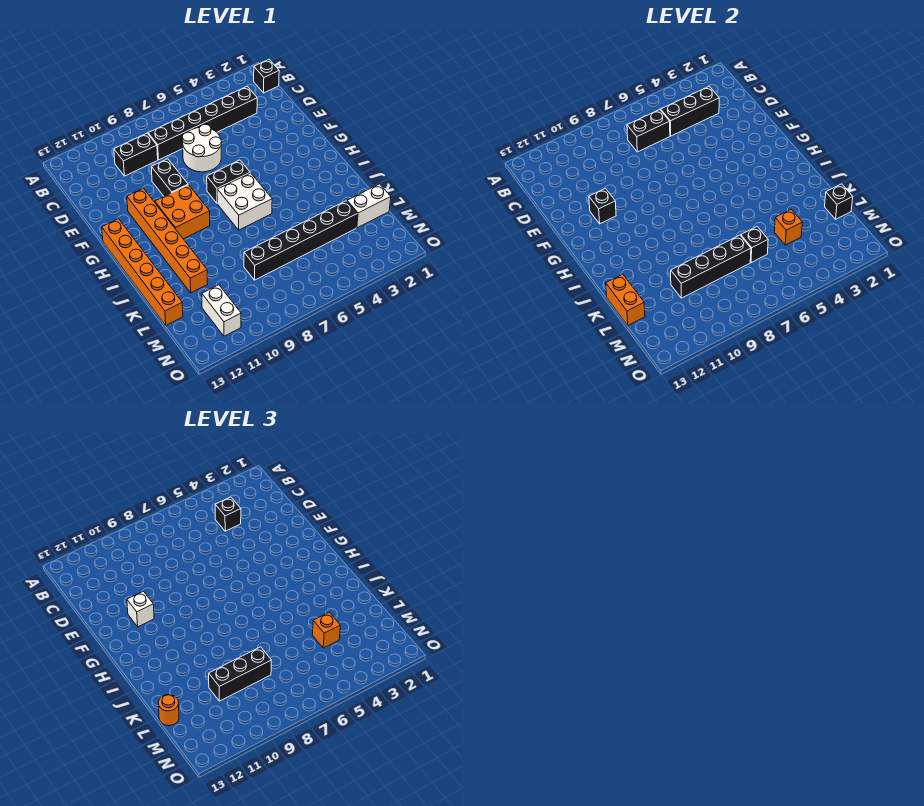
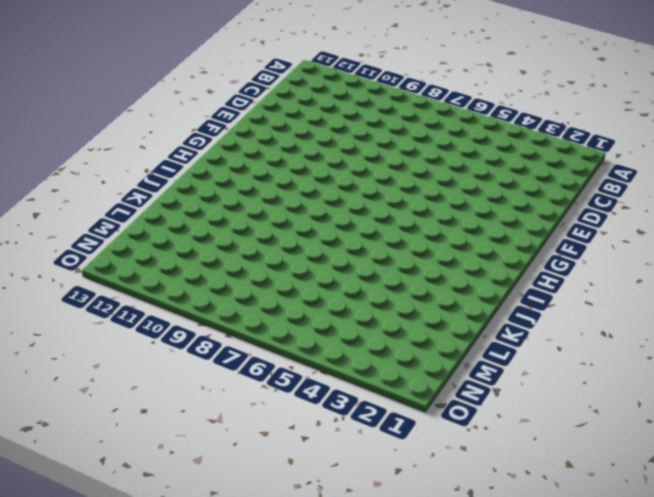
none -> black brick B1 level 1
none -> black brick C3:C8 level 1
none -> black brick C9:C10 level 1

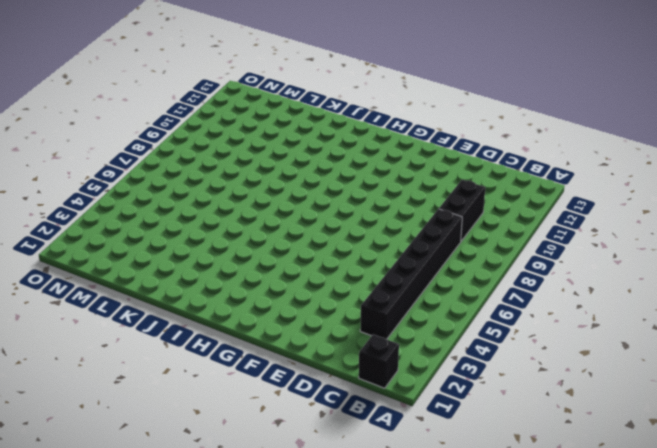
none -> white round brick D6:E7 level 1
none -> black brick E9:F9 level 1
none -> orange brick F11:K11 level 1

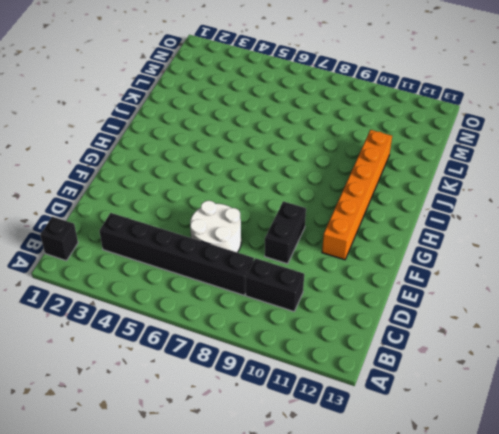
none -> black brick G6:G7 level 1
none -> orange brick G9:H10 level 1
none -> orange brick G13:L13 level 1

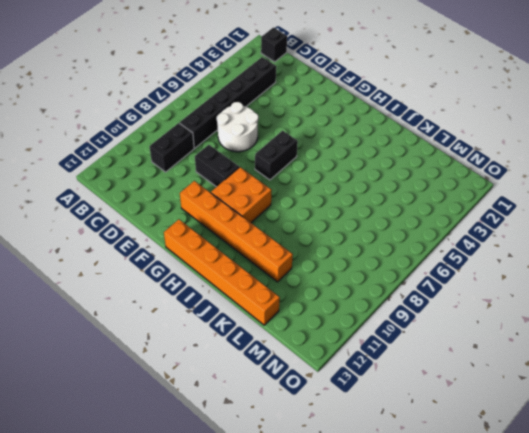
none -> white brick H6:I7 level 1
none -> white brick L1:L2 level 1
none -> black brick L3:L8 level 1

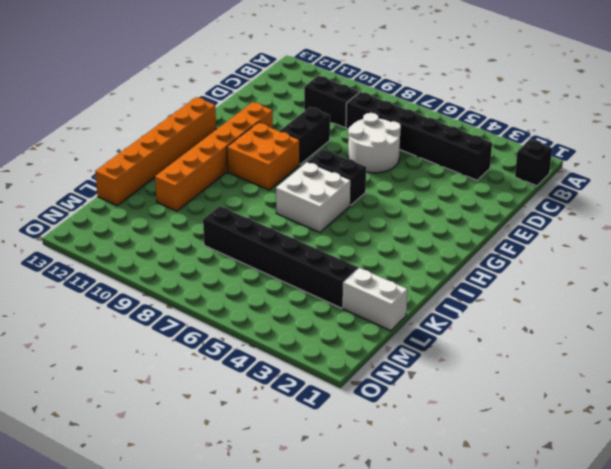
none -> white brick M11:N11 level 1
none -> black brick C3:C5 level 2
none -> black brick C6:C7 level 2

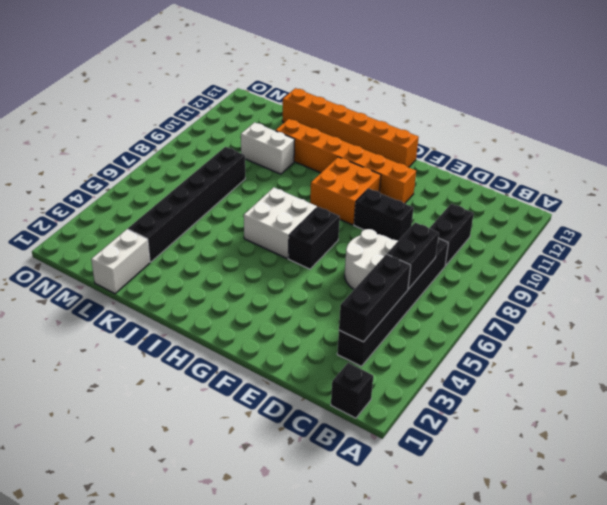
white brick K10:L10 level 1 -> white brick M11:N11 level 1
none -> black brick F11 level 2
none -> orange brick K13:L13 level 2
none -> black brick L1 level 2

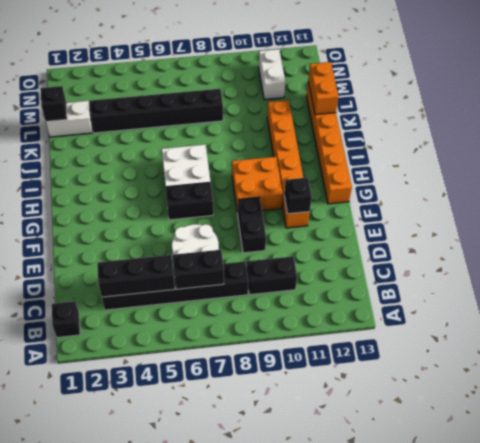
none -> orange brick L4 level 2
none -> black brick L6 level 2
none -> black brick L7:L10 level 2

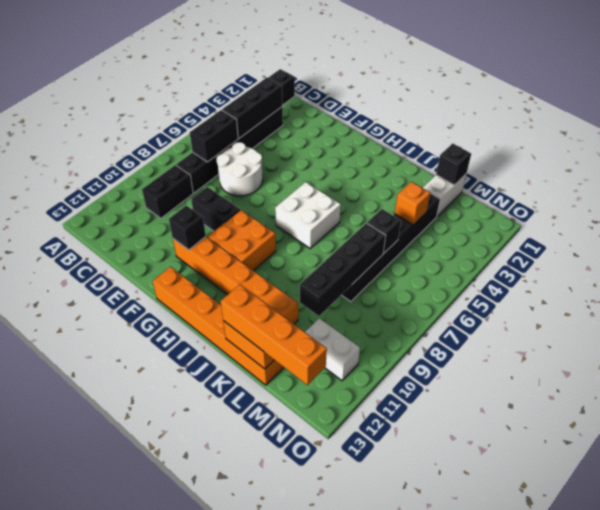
orange brick K13:N13 level 3 -> orange round brick L13 level 3
none -> black brick G6:G7 level 1
none -> black brick C4 level 3
none -> white brick F11 level 3

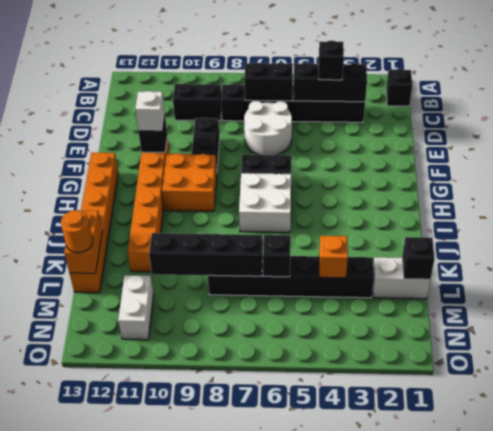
none -> orange brick L4 level 3
none -> black brick L8:L10 level 3

